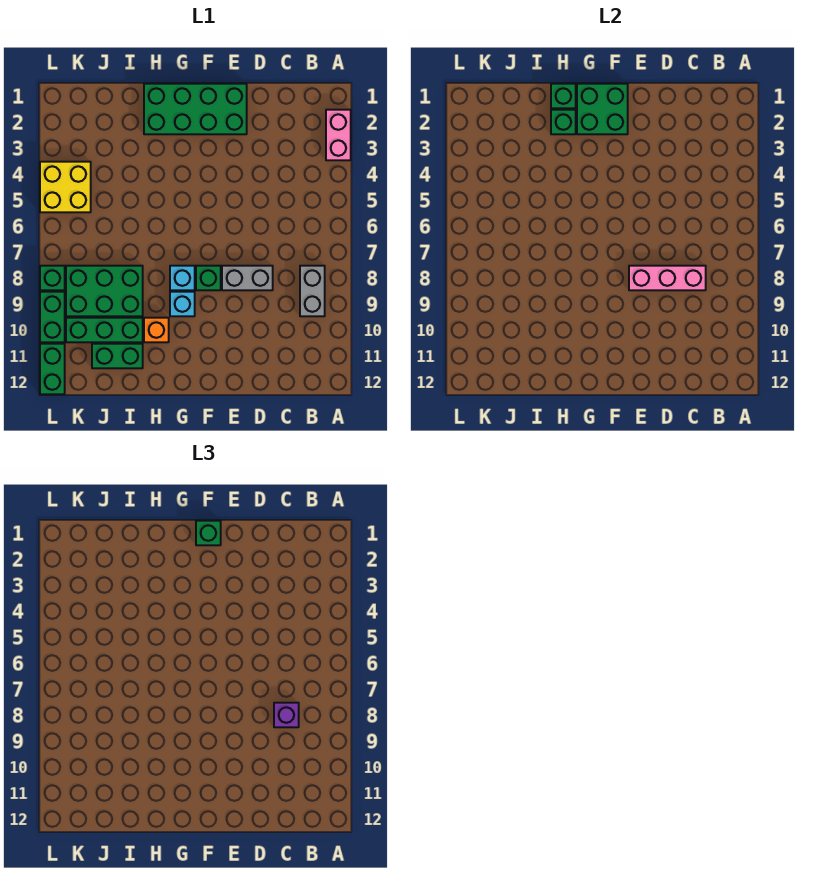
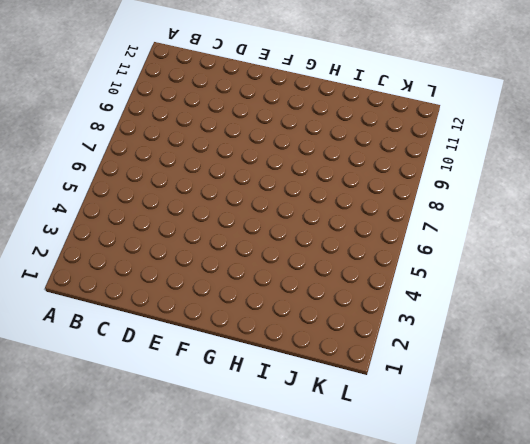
none -> pink brick A2:A3 level 1
none -> grey brick B8:B9 level 1
none -> grey brick D8:E8 level 1

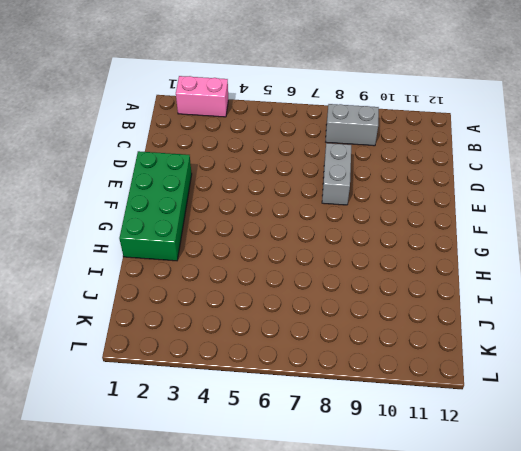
none -> green brick F8 level 1
none -> cyan brick G8 level 1
none -> cyan brick G9 level 1

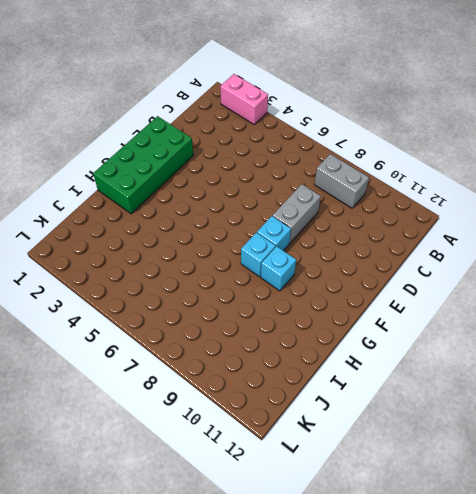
cyan brick F8 level 1 -> green brick F8 level 1
none -> orange brick H10 level 1
none -> green brick I8:K9 level 1
none -> green brick I10:K10 level 1

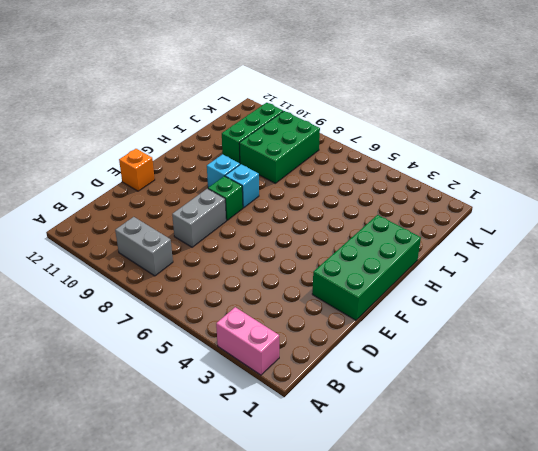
orange brick E12 level 1 -> orange brick H10 level 1
none -> green brick I11:J11 level 1
none -> yellow brick K4:L5 level 1
none -> green brick L8 level 1

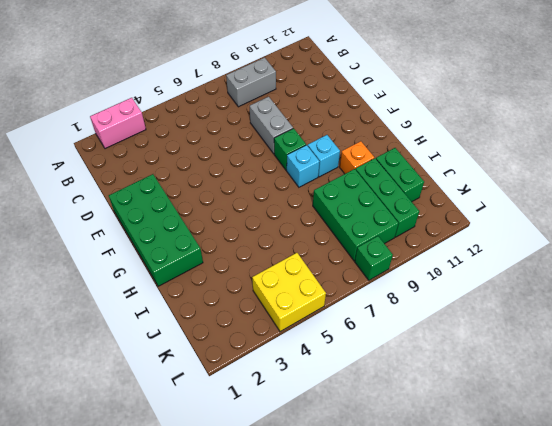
none -> green brick L9:L10 level 1
none -> green brick L11:L12 level 1
none -> pink brick C8:E8 level 2

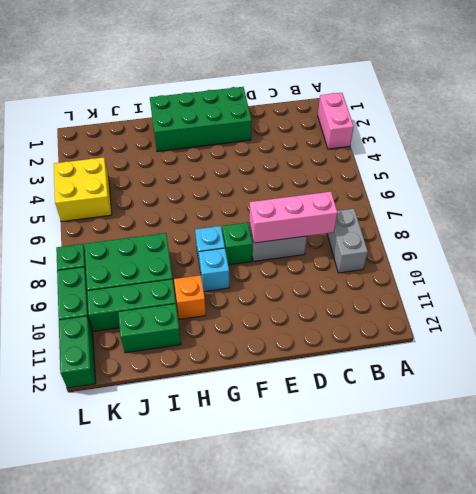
none -> green brick F1:G2 level 2
none -> green brick H1 level 2
none -> green brick H2 level 2

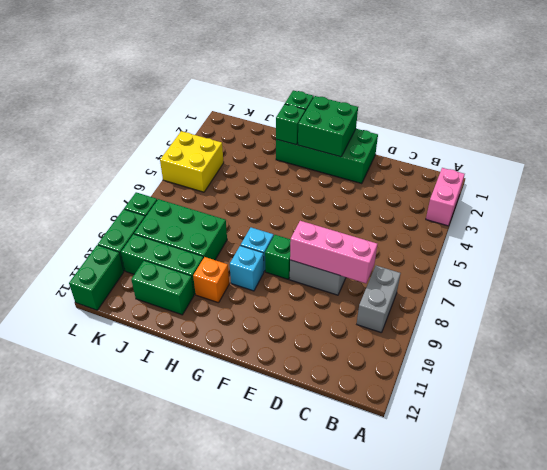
none -> purple brick C8 level 3
none -> green brick F1 level 3

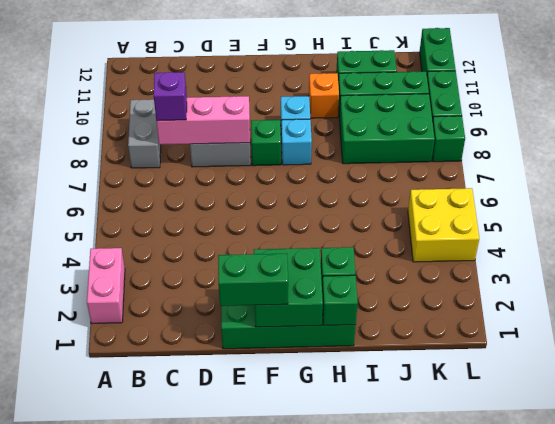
green brick E1:F1 level 3 -> green brick F1 level 3

